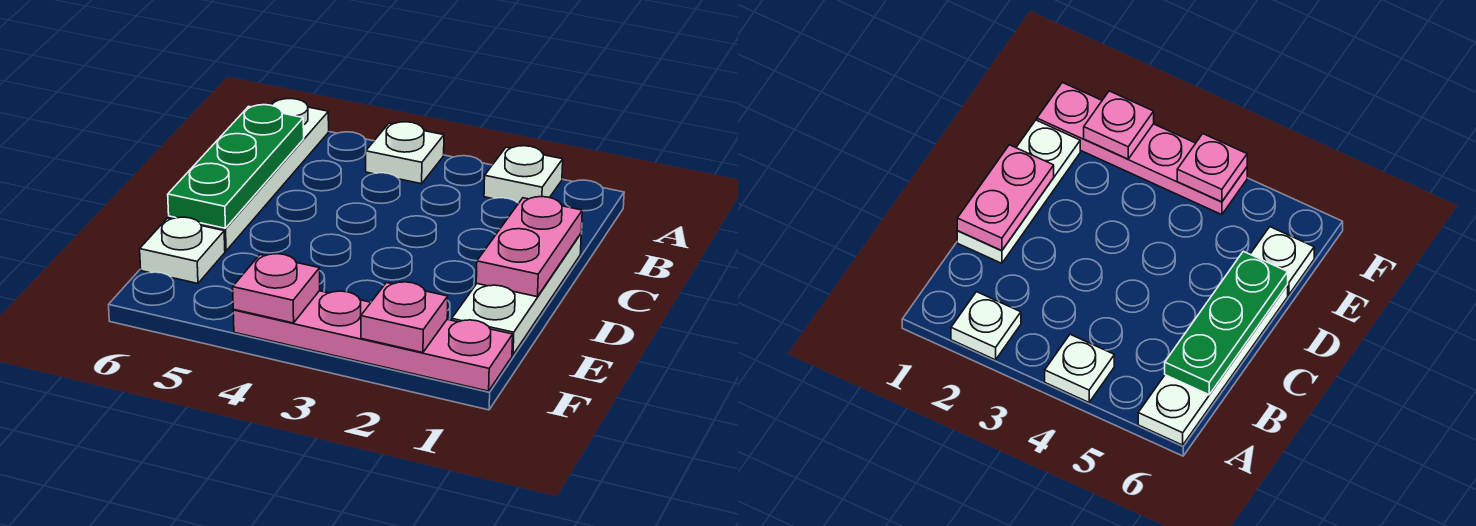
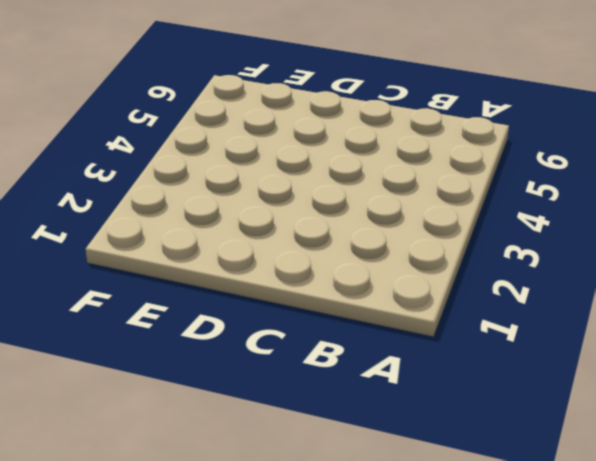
none -> white plate A2 level 1
none -> white plate A4 level 1

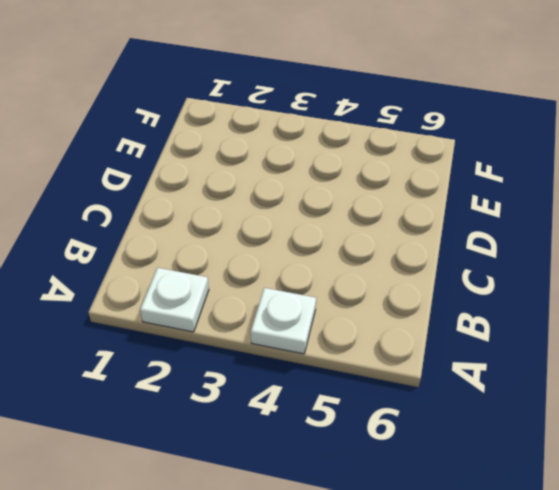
none -> white plate A6:D6 level 1
none -> white plate C1:E1 level 1

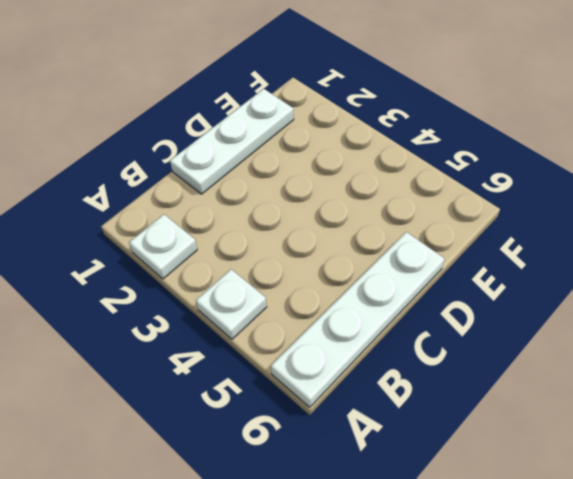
none -> white plate E6 level 1
none -> pink plate F1:F4 level 1

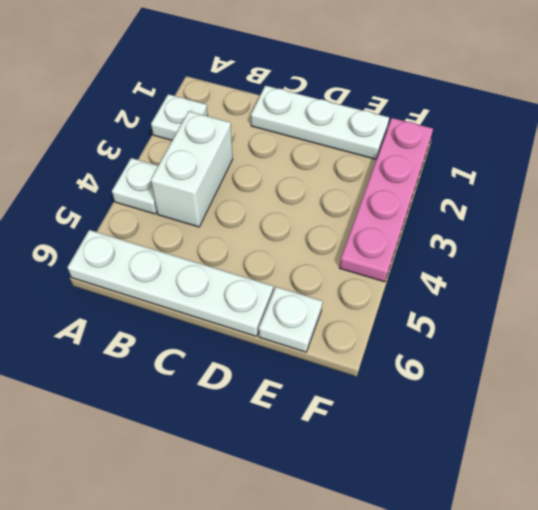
white brick B3:B4 level 1 -> none
none -> green plate B6:D6 level 2
none -> pink plate C1:D1 level 2

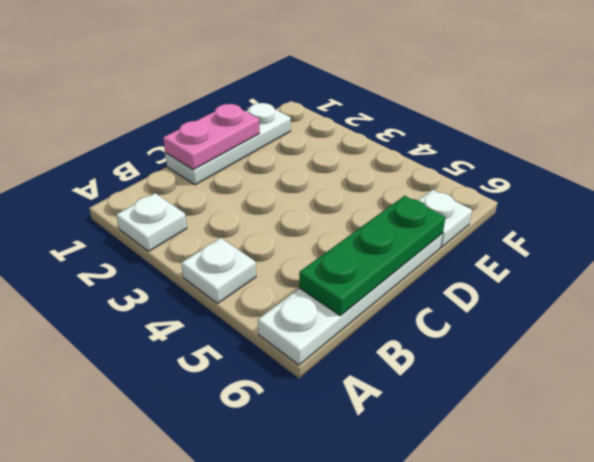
none -> pink plate F1:F4 level 1
none -> pink plate F2 level 2

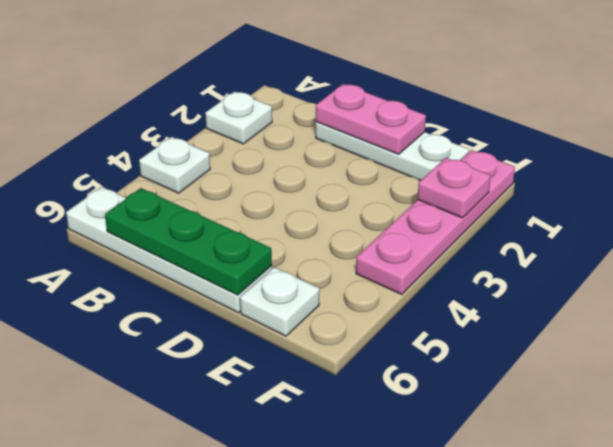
none -> pink plate F4 level 2

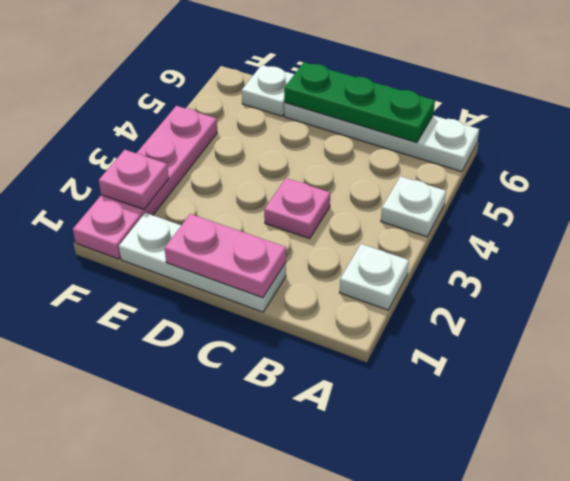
pink plate C3 level 1 -> pink plate F4 level 2

